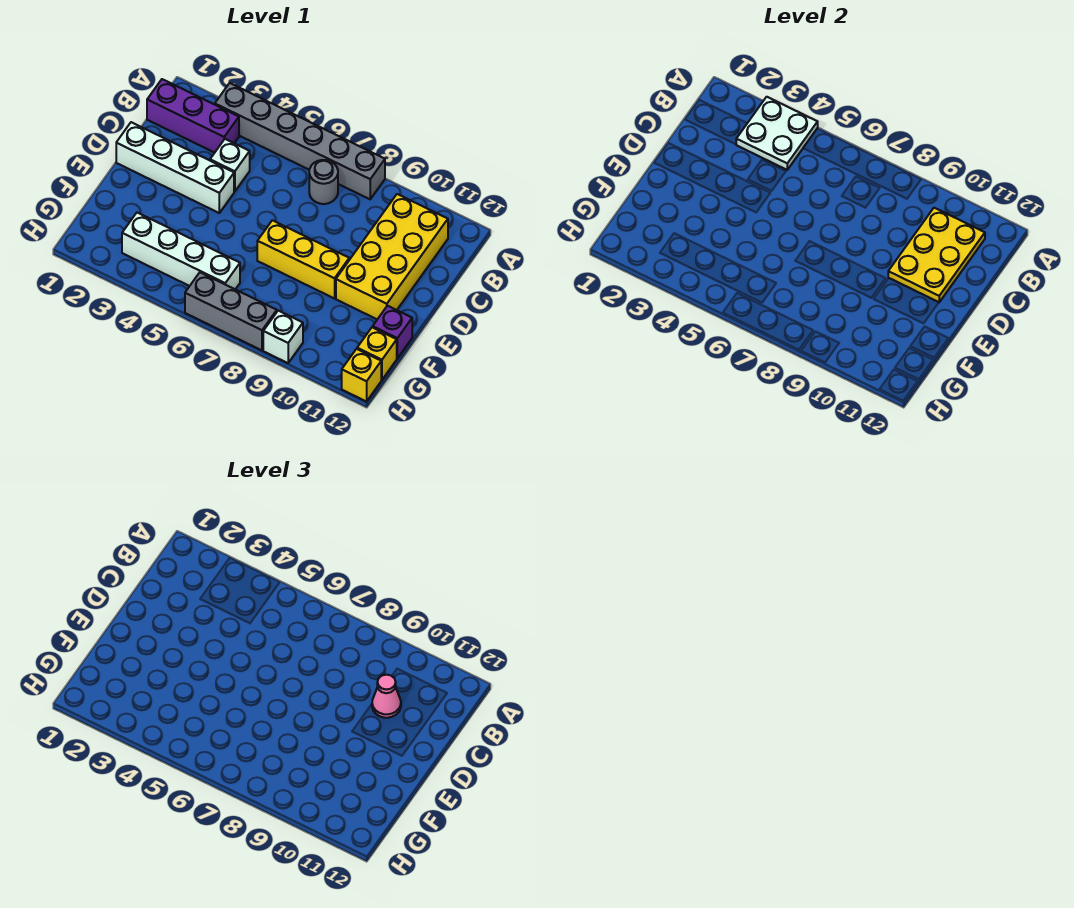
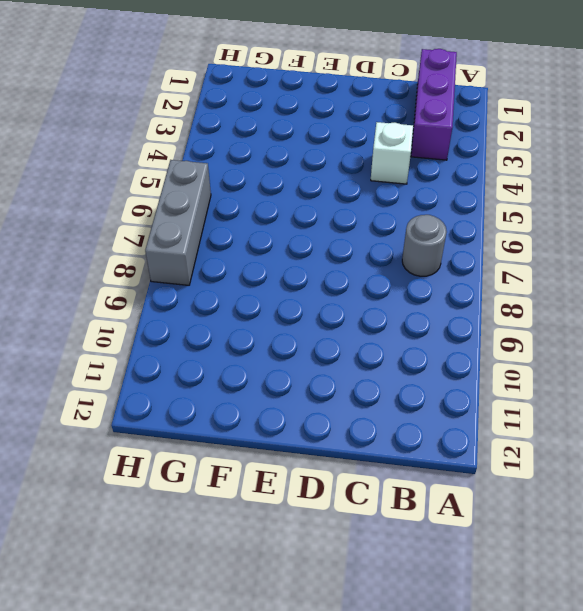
none -> grey brick A3:A8 level 1
none -> yellow brick B10:E11 level 1
none -> white brick D1:D4 level 1

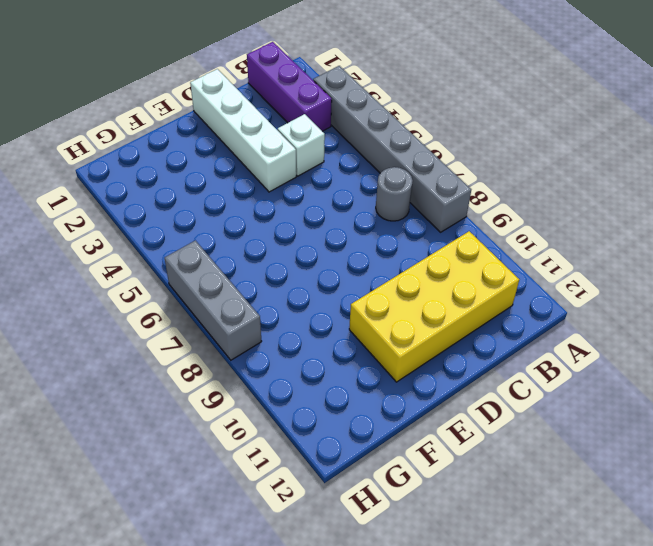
none -> yellow brick E7:E9 level 1
none -> purple brick F12 level 1
none -> white brick G3:G6 level 1

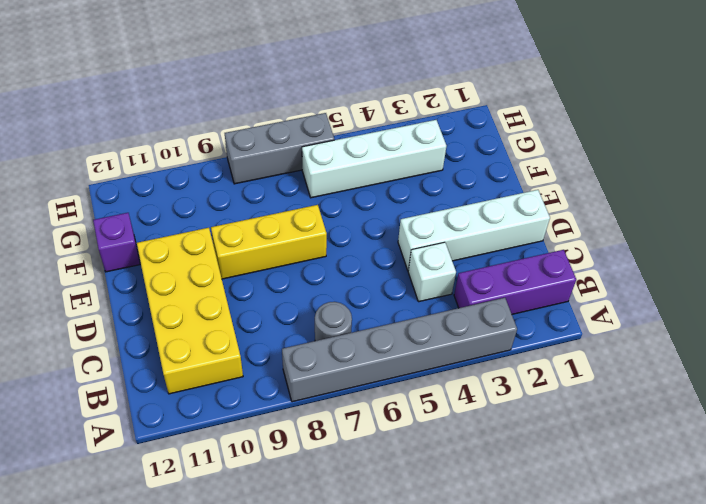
none -> yellow brick G12 level 1
none -> white brick H9 level 1
none -> yellow brick H12 level 1

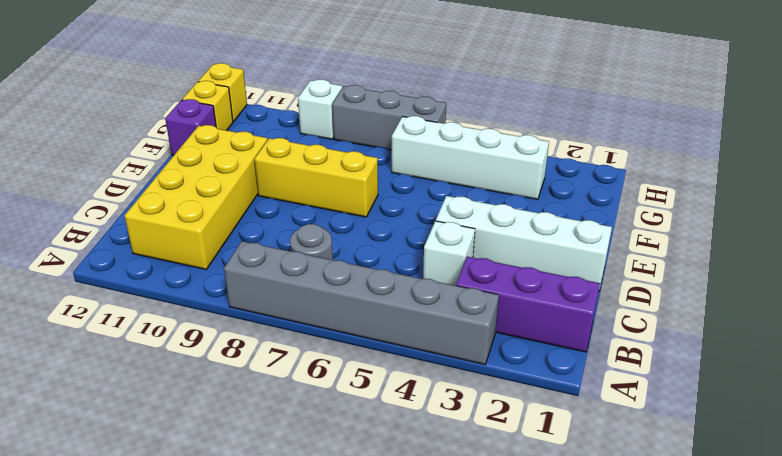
none -> white plate A3:B4 level 2
none -> yellow plate B10:D11 level 2
none -> pink cone C10 level 3

